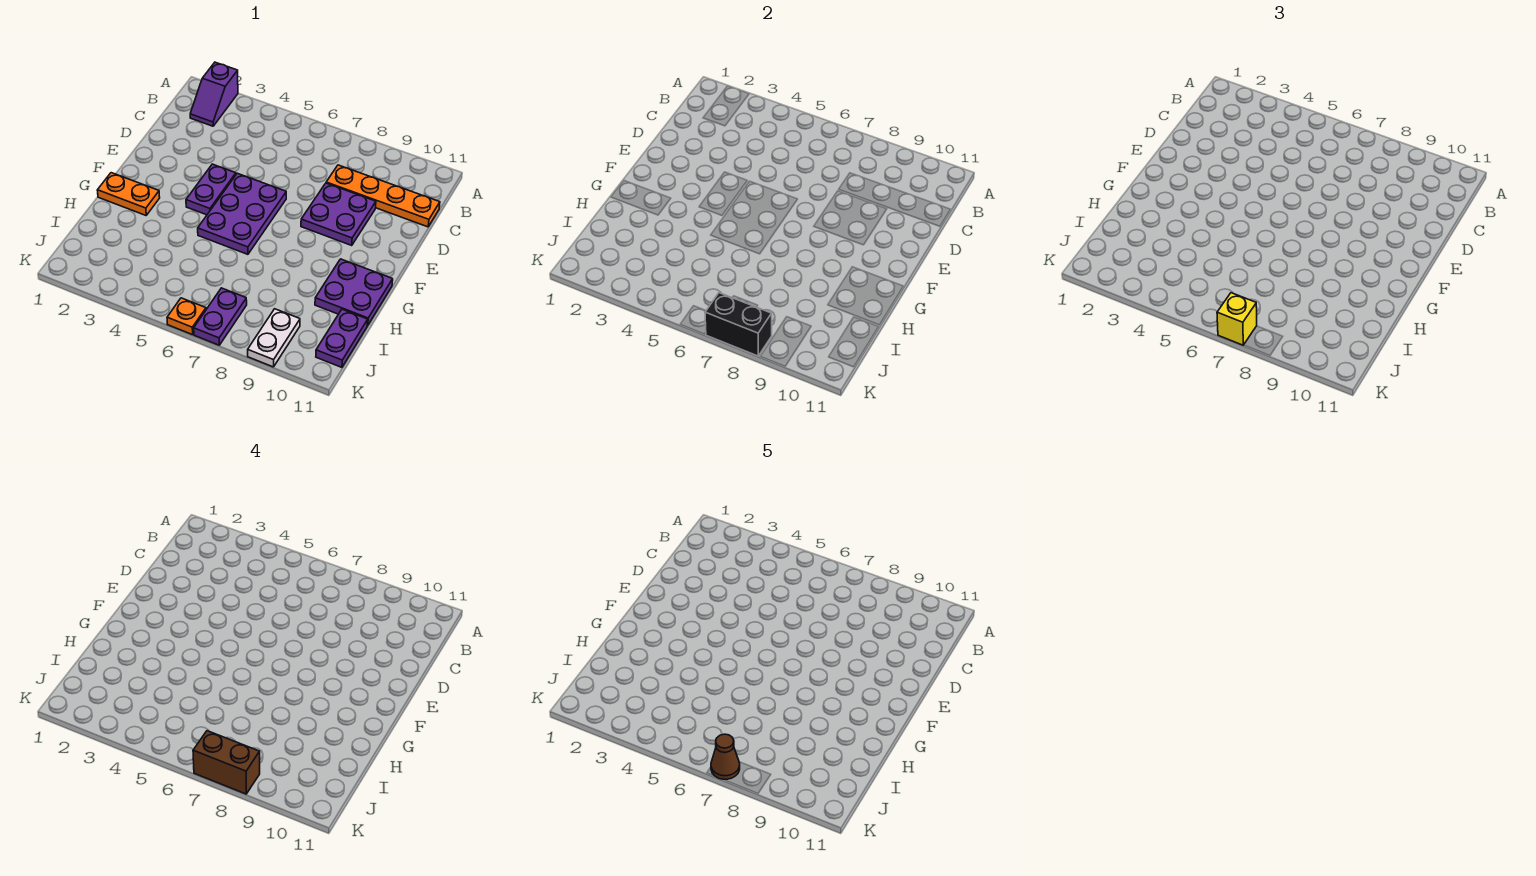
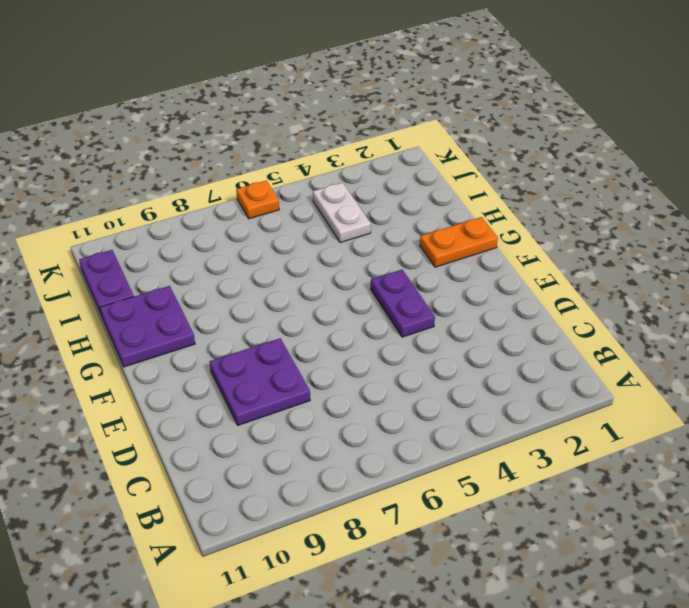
white plate I4:J4 level 1 -> white plate J9:K9 level 1
none -> purple slope A2:B2 level 1 top A
none -> orange plate C8:C11 level 1
none -> purple plate E5:G6 level 1

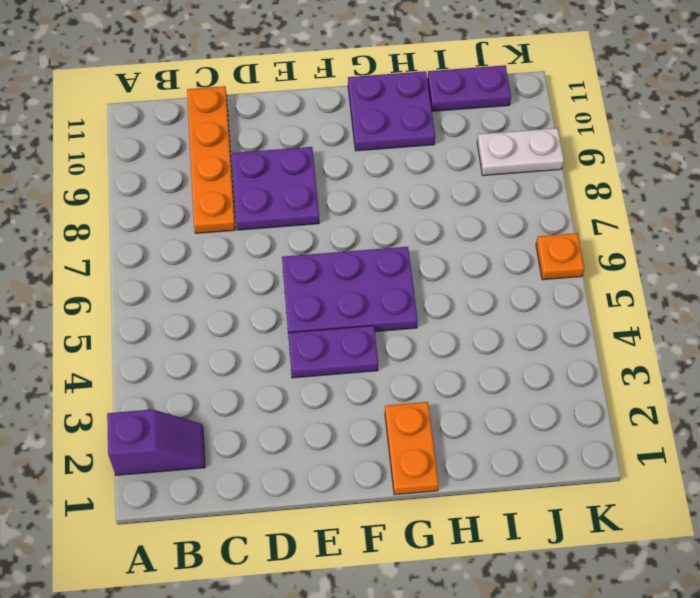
none -> purple plate J7:K7 level 1
none -> black brick K7:K8 level 2
none -> yellow brick K7 level 3

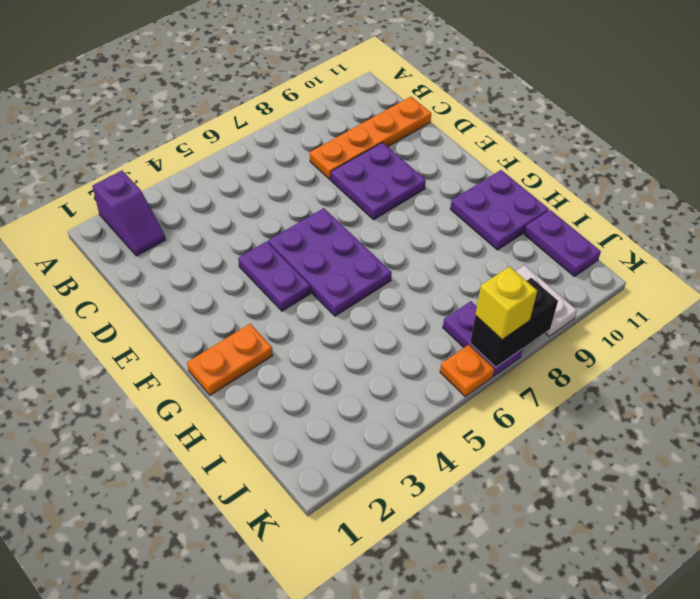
none -> brown brick K7:K8 level 4
none -> brown cone K7 level 5

